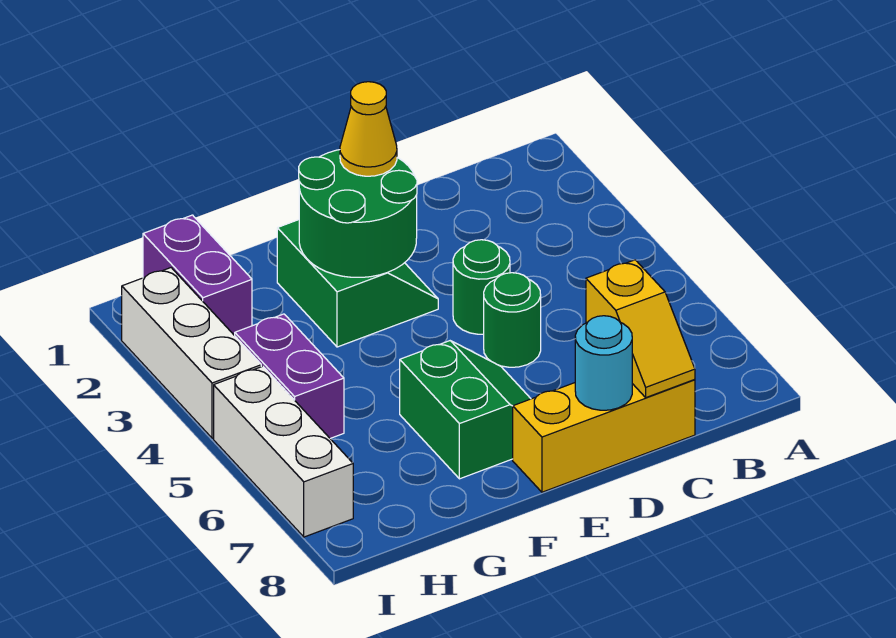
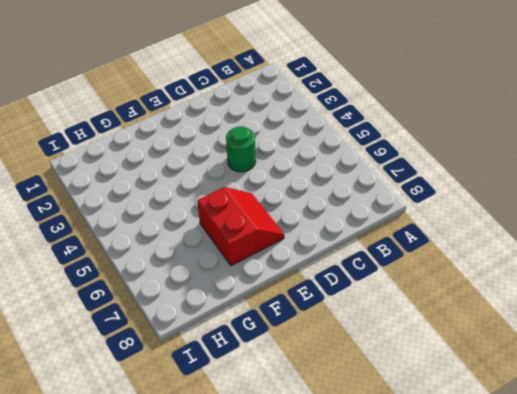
red slope E6:F7 level 1 top F -> green slope E6:F7 level 1 top F
none -> yellow brick C8:E8 level 1
none -> green round brick D5 level 1
none -> green slope E2:F3 level 1 top F

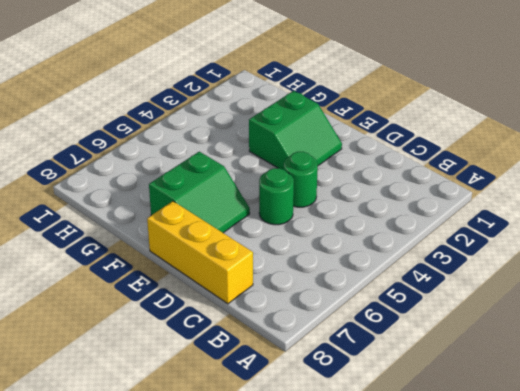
none -> purple brick H1:H2 level 1
none -> purple brick H4:H5 level 1
none -> white brick I2:I4 level 1

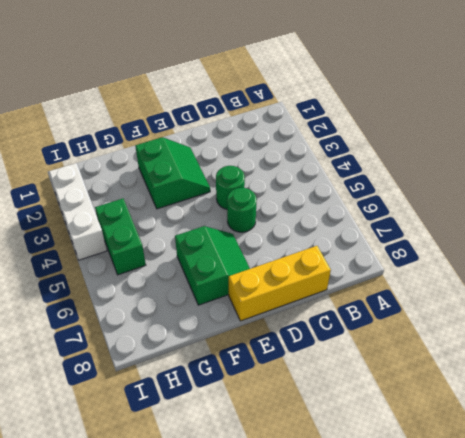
green brick H4:H5 level 1 -> purple brick H4:H5 level 1
none -> purple brick H1:H2 level 1
none -> white brick I5:I7 level 1
none -> yellow slope C7:C8 level 2 top 7

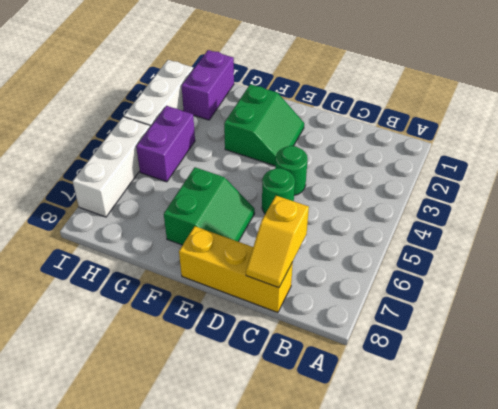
none -> cyan round brick D8 level 2
none -> green round brick E2:F3 level 2
none -> yellow cone E2 level 3

